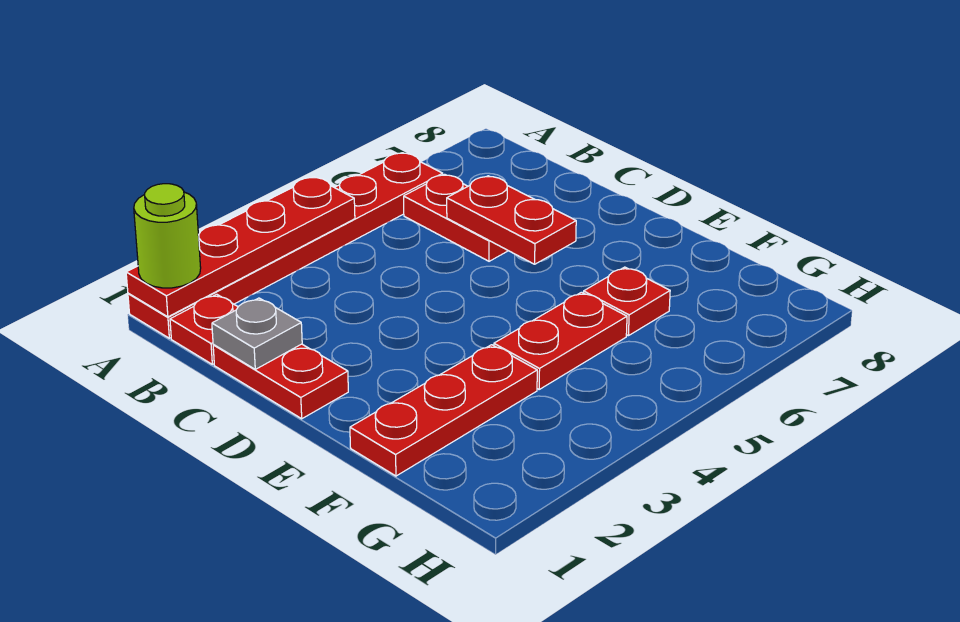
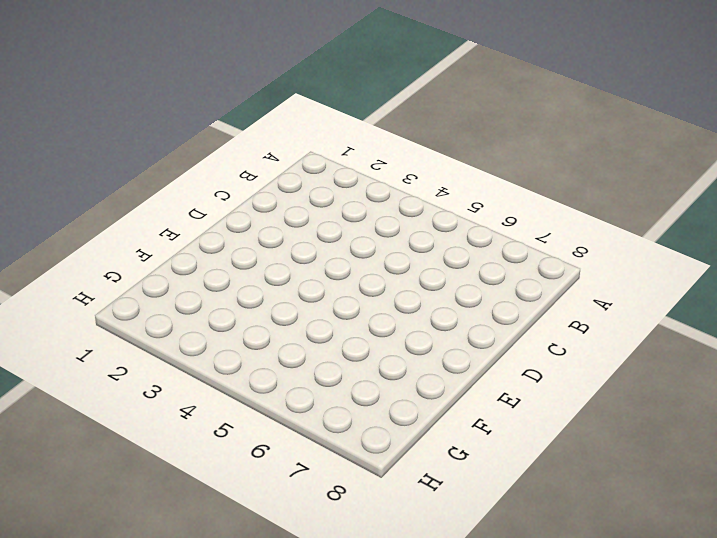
none -> red plate A1:A6 level 1
none -> red plate B1 level 1

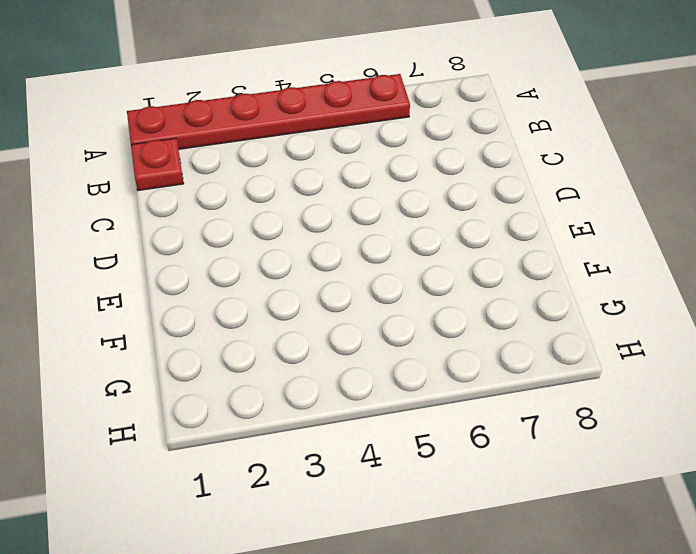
none -> red plate B6:C6 level 1
none -> red plate C1:D1 level 1

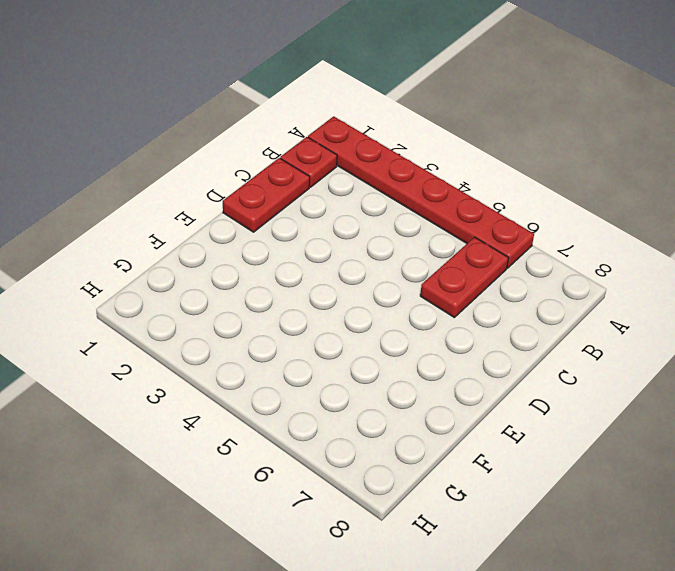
none -> red plate F1:F3 level 1
none -> red plate F4:F5 level 1

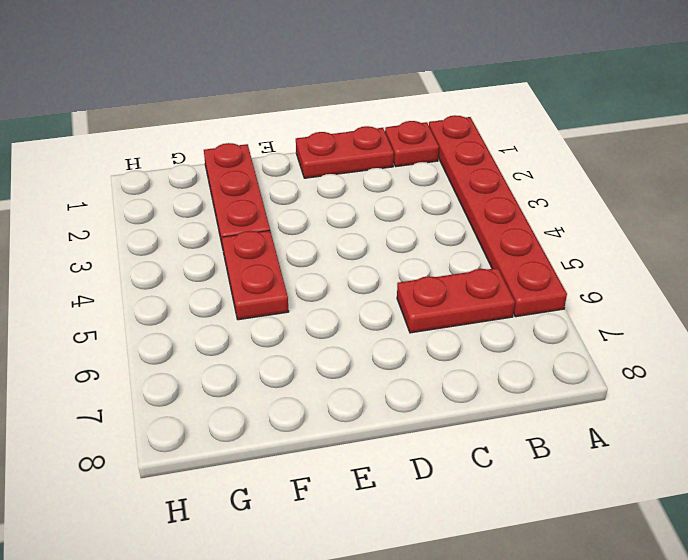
none -> red plate F6 level 1
none -> red plate A1:A4 level 2

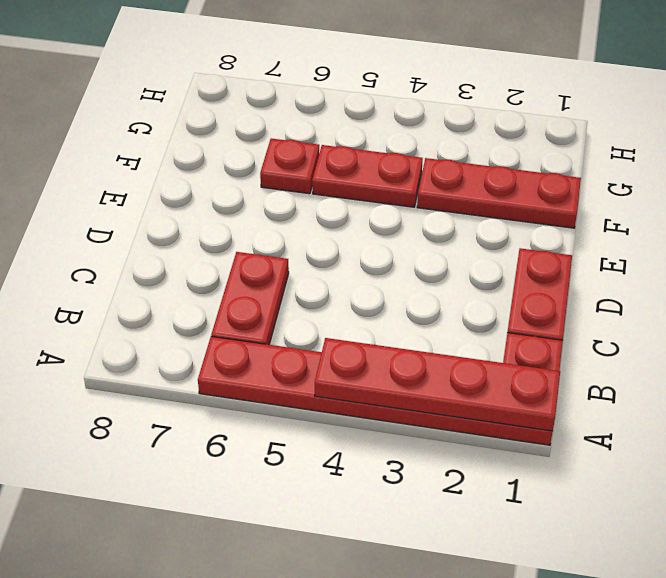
none -> grey plate C1 level 2
none -> red plate C6:D6 level 2

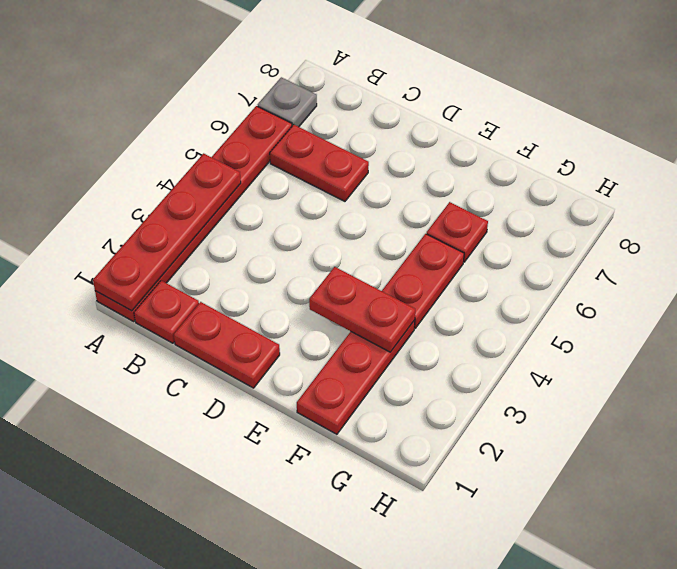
grey plate A7 level 1 -> grey plate C1 level 2
red plate E3:F3 level 2 -> red plate C6:D6 level 2
none -> lime round brick A1 level 3

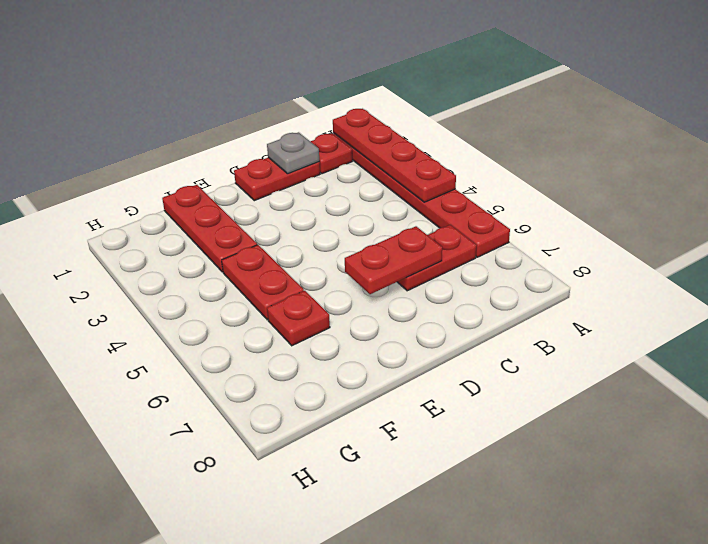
none -> lime round brick A1 level 3

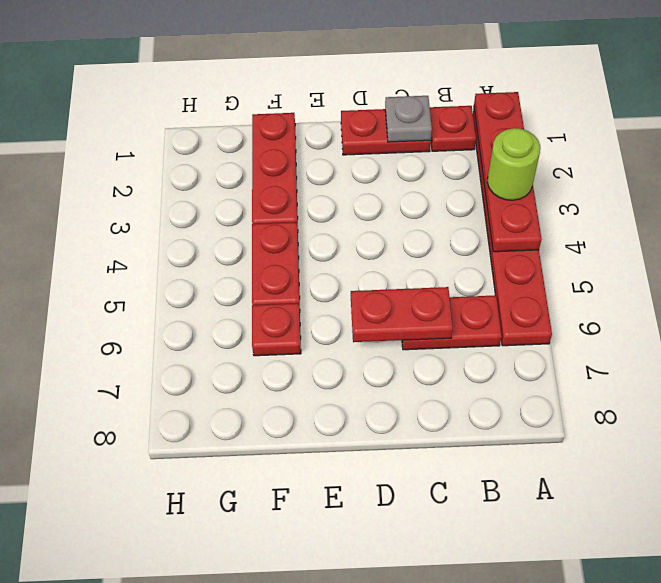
lime round brick A3 level 3 -> lime round brick A1 level 3

